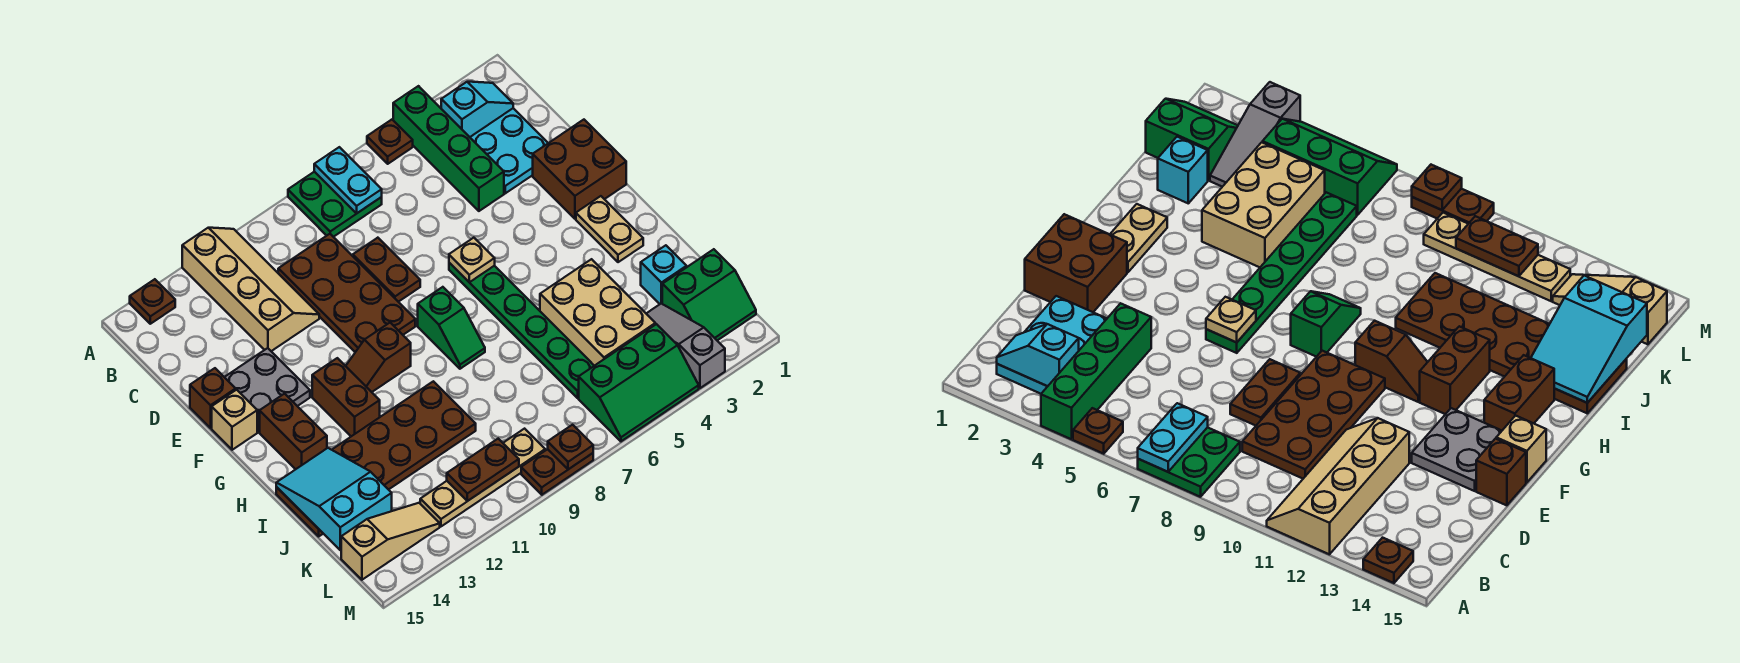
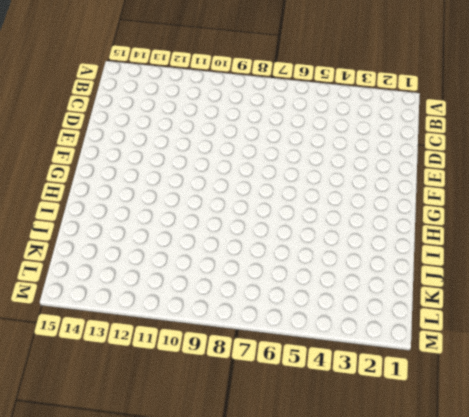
none -> green brick A4:D4 level 1
none -> brown plate A5 level 1
none -> green plate A7:B8 level 1
none -> tan slope A11:D12 level 1 top 12

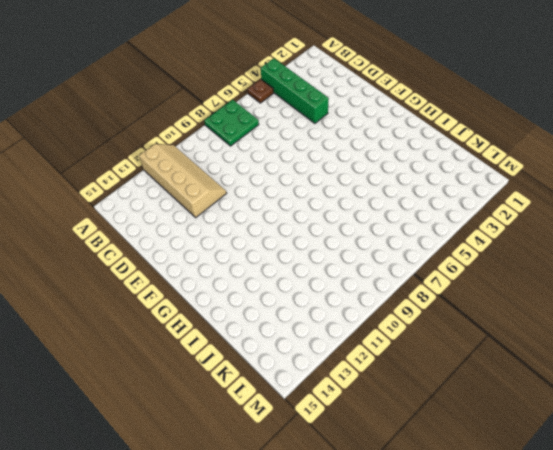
none -> brown plate A14 level 1
none -> cyan plate B2:D3 level 1
none -> brown plate C9:F10 level 1
none -> brown plate D8:E8 level 1

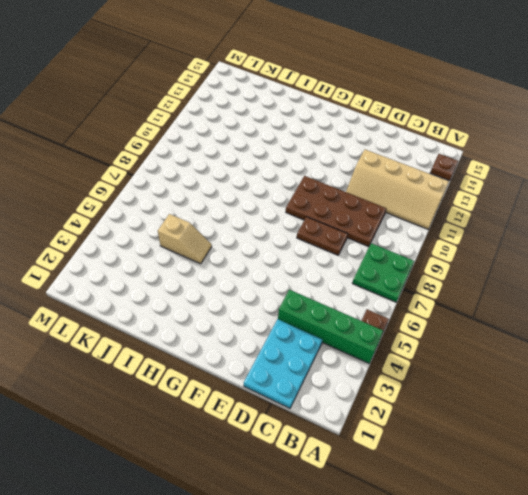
cyan plate C1:D3 level 1 -> cyan plate B2:D3 level 1
tan slope I5:J5 level 1 top J -> tan brick I4:K5 level 1
none -> brown brick E1:F2 level 1
none -> grey plate E13:F14 level 1
none -> brown brick E15 level 1
none -> green plate F6:K6 level 1

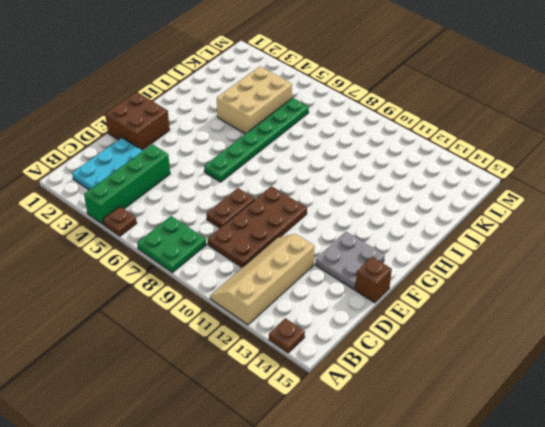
none -> tan brick F15 level 1
none -> tan plate G2:H2 level 1
none -> green slope G8:H8 level 1 top G
none -> brown slope G10:G11 level 1 top 10

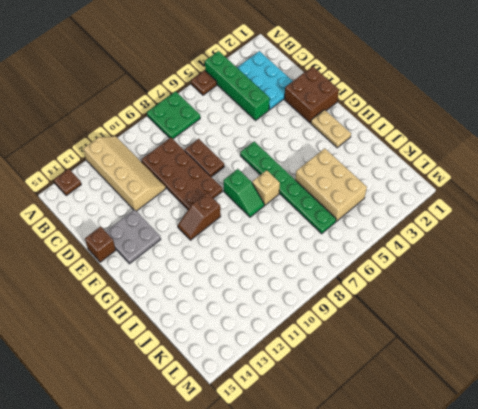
tan brick H7 level 1 -> tan brick F15 level 1
none -> brown brick G12:H12 level 1
none -> brown brick G14:H14 level 1
none -> brown plate I10:J15 level 1
none -> cyan brick J2 level 1

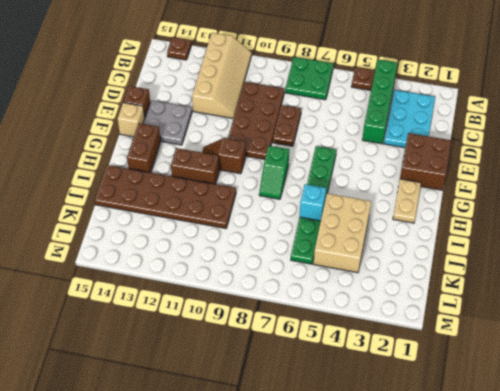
brown brick H11:H12 level 1 -> brown brick G12:H12 level 1
cyan brick I6 level 2 -> cyan brick J2 level 1
none -> green slope K1:L2 level 1 top K
none -> grey slope K3:M3 level 1 top M
none -> green slope L4:M6 level 1 top L
none -> tan plate L9:L12 level 1

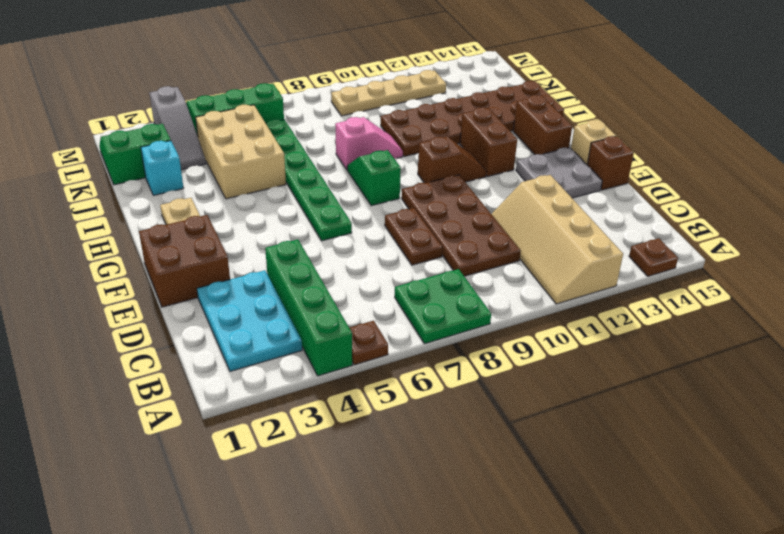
pink slope I8:I9 level 1 top 8 -> none
none -> tan slope L13:L15 level 1 top 15
none -> brown plate M8:M9 level 1
none -> cyan plate A7:B7 level 2
none -> cyan slope B2:B3 level 2 top 3

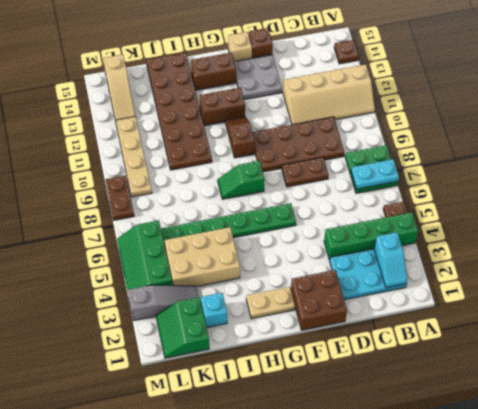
none -> tan plate F6 level 2
none -> cyan slope I14:K15 level 2 top K
none -> brown plate L10:L11 level 2
none -> brown plate M8 level 2

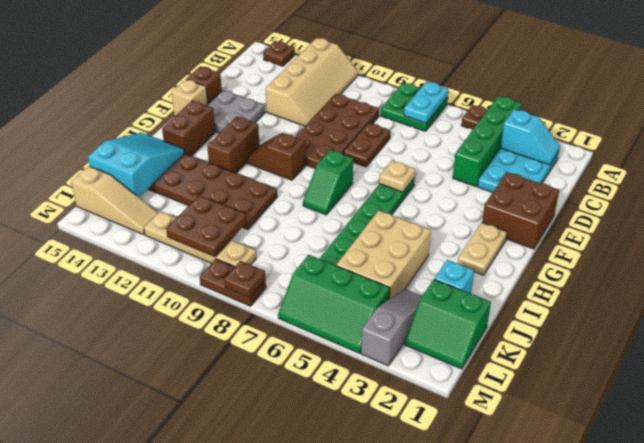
brown plate K10:L11 level 2 -> brown plate L10:L11 level 2

